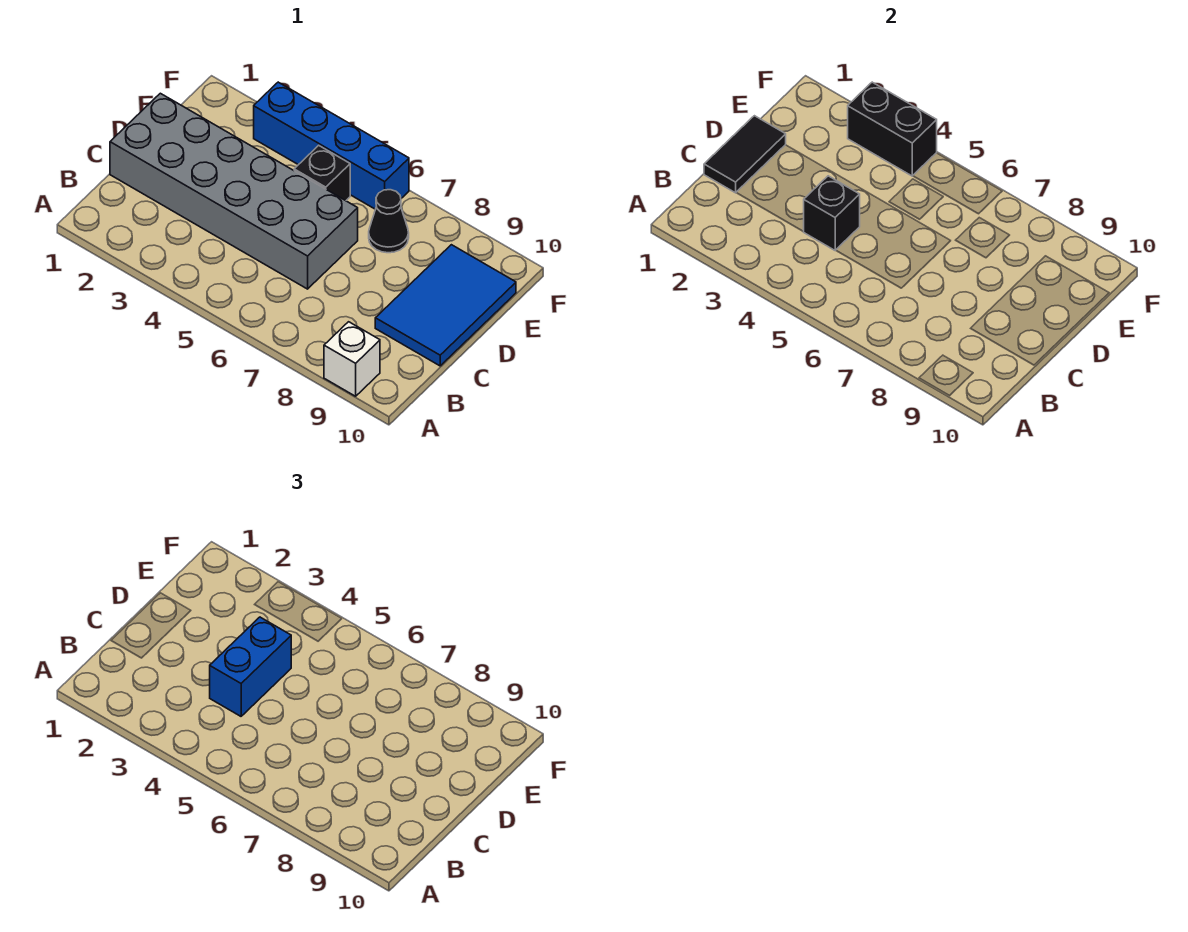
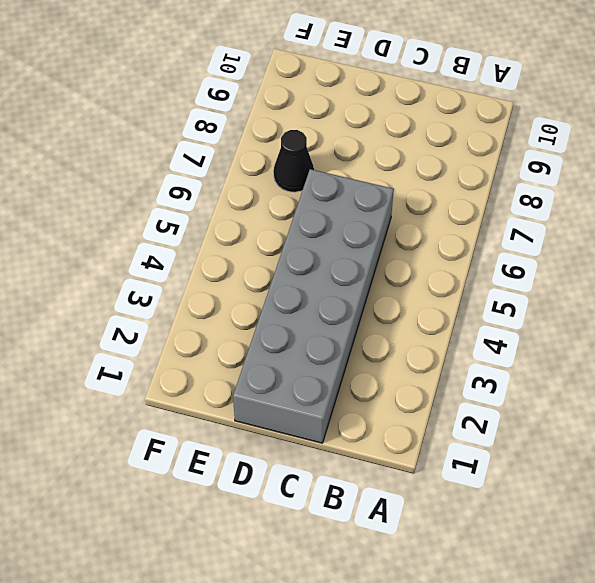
none -> white brick A9 level 1
none -> blue tile C9:E10 level 1

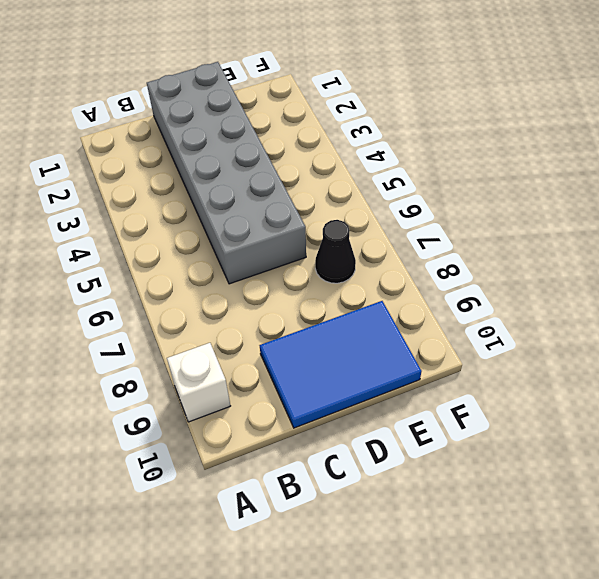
none -> black brick E5 level 1
none -> blue brick F3:F6 level 1

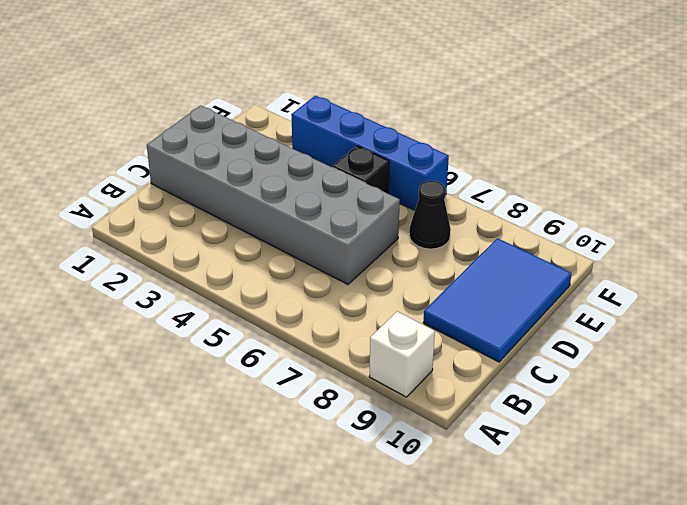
none -> black tile C1:D1 level 2
none -> black brick C4 level 2

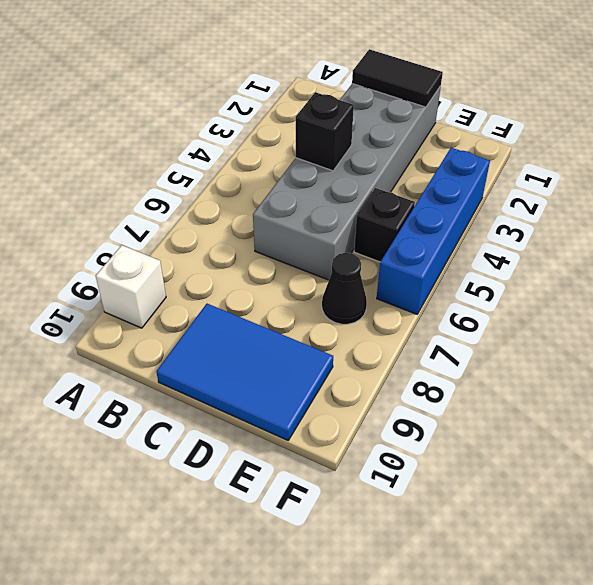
none -> black brick F3:F4 level 2
none -> blue brick C4:D4 level 3

